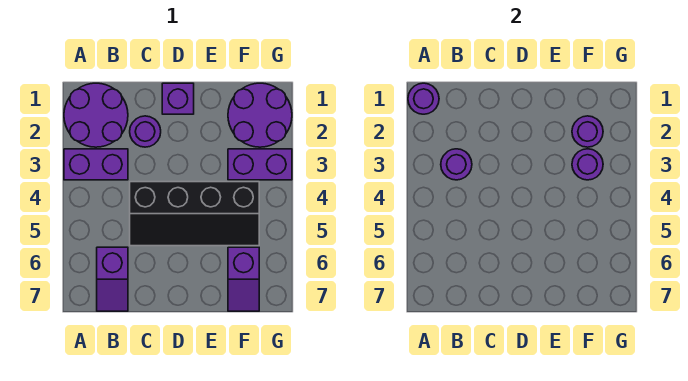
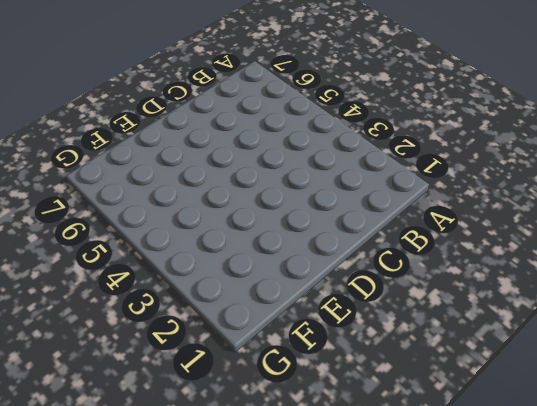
none -> purple round brick A1:B2 level 1
none -> purple brick A3:B3 level 1
none -> purple slope B6:B7 level 1 top 6

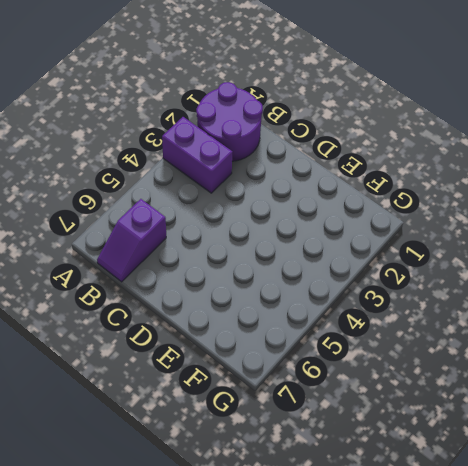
none -> purple round brick C2 level 1
none -> black slope C4:F5 level 1 top 4
none -> purple brick D1 level 1

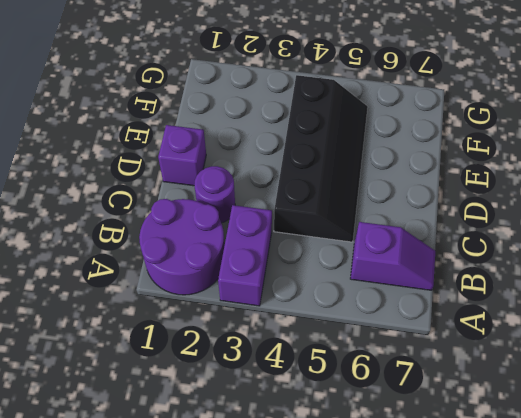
none -> purple round brick F1:G2 level 1
none -> purple brick F3:G3 level 1
none -> purple slope F6:F7 level 1 top 6

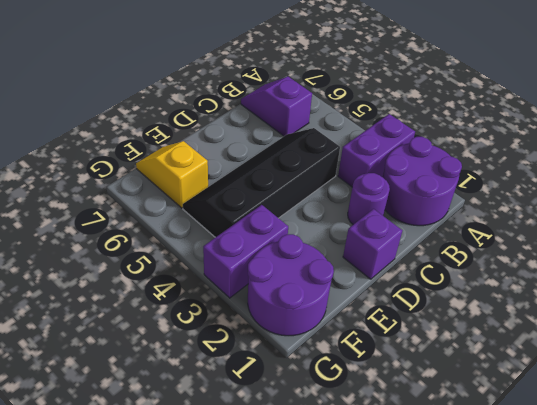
yellow slope F6:F7 level 1 top 6 -> purple slope F6:F7 level 1 top 6
none -> purple round brick A1 level 2
none -> purple round brick B3 level 2
none -> purple round brick F2 level 2

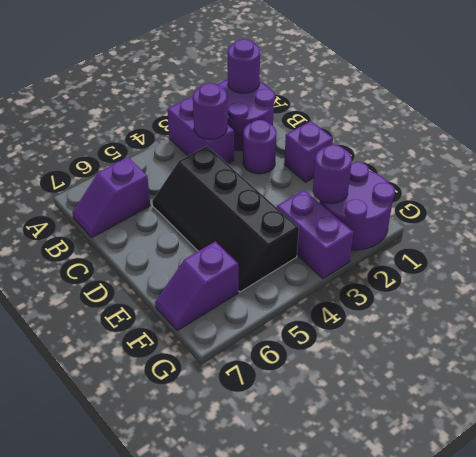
none -> purple round brick F3 level 2

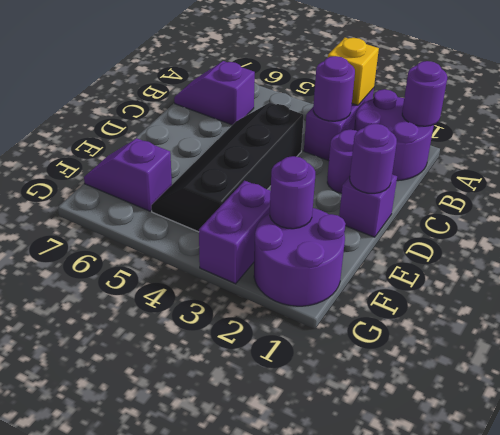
yellow brick A3 level 2 -> none
purple round brick D1 level 2 -> purple round brick F3 level 2

